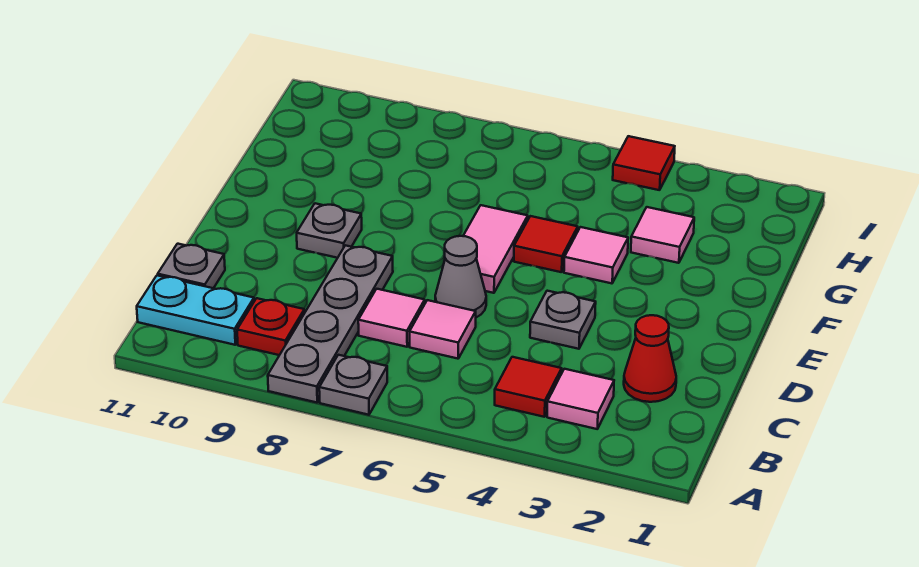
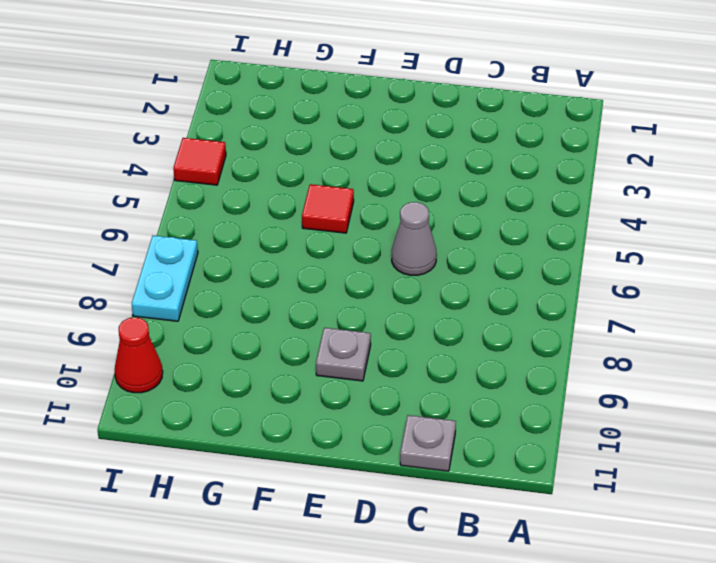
cyan plate I7:I8 level 1 -> cyan plate B10:B11 level 1
red cone I10 level 1 -> red cone C2 level 1
none -> grey plate A7 level 1
none -> grey plate A8:D8 level 1
none -> pink tile B3 level 1

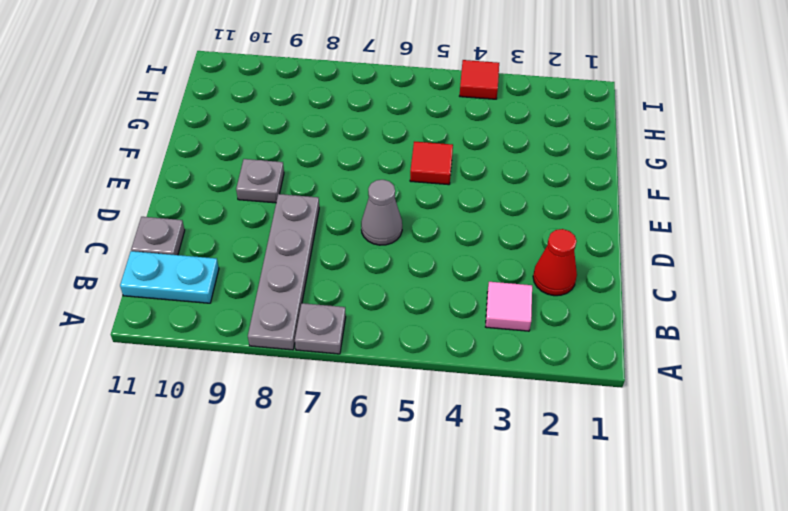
none -> red tile B4 level 1
none -> red plate B9 level 1
none -> pink tile C6 level 1

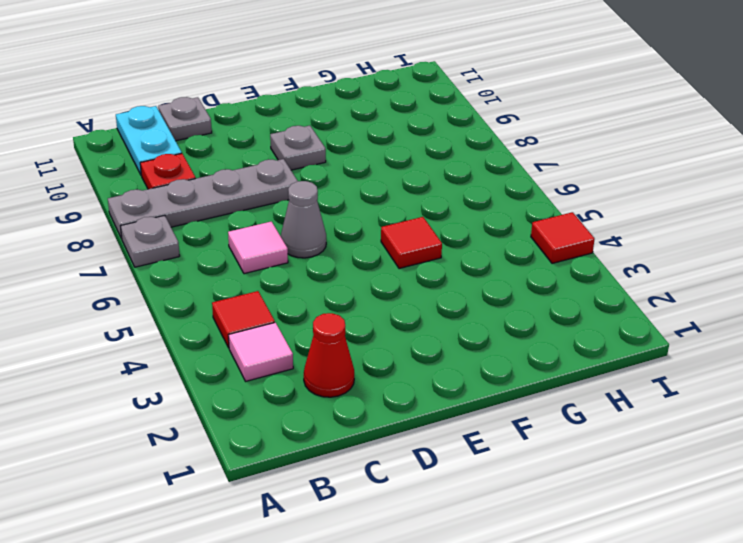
none -> pink tile C7 level 1
none -> grey plate D4 level 1
none -> pink tile E6:F6 level 1

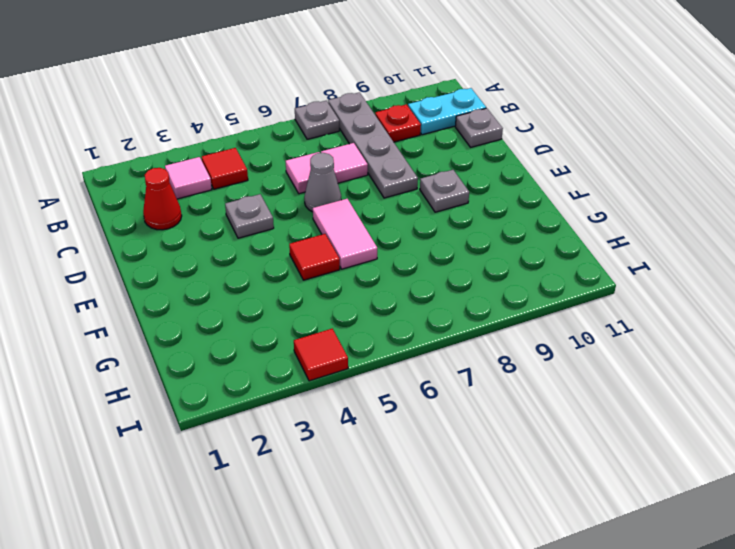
none -> pink tile F4 level 1
none -> pink tile G3 level 1

